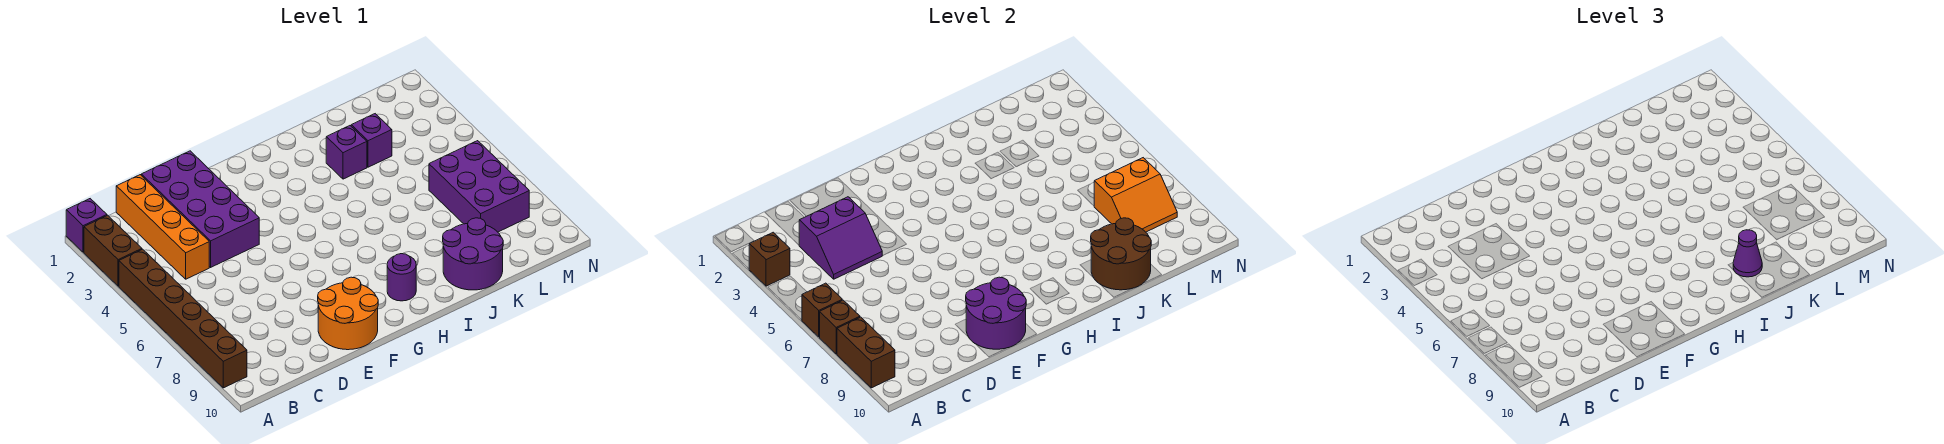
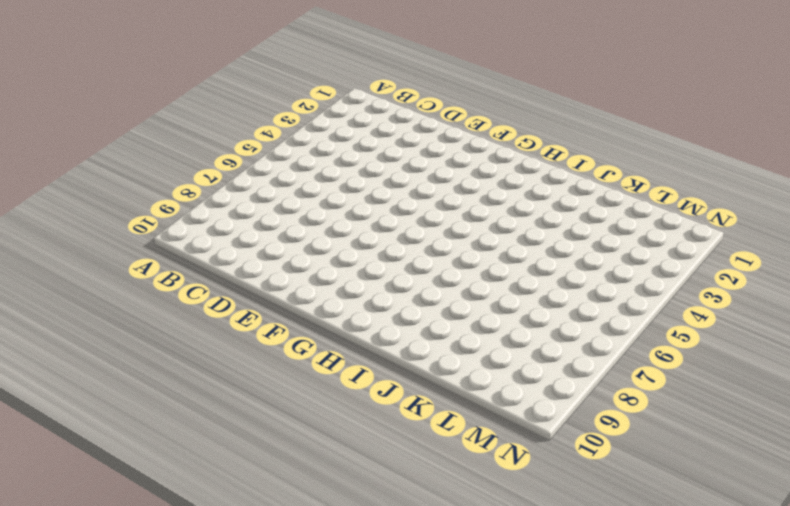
none -> purple brick A1 level 1
none -> brown brick A2:A3 level 1
none -> brown brick A4:A9 level 1

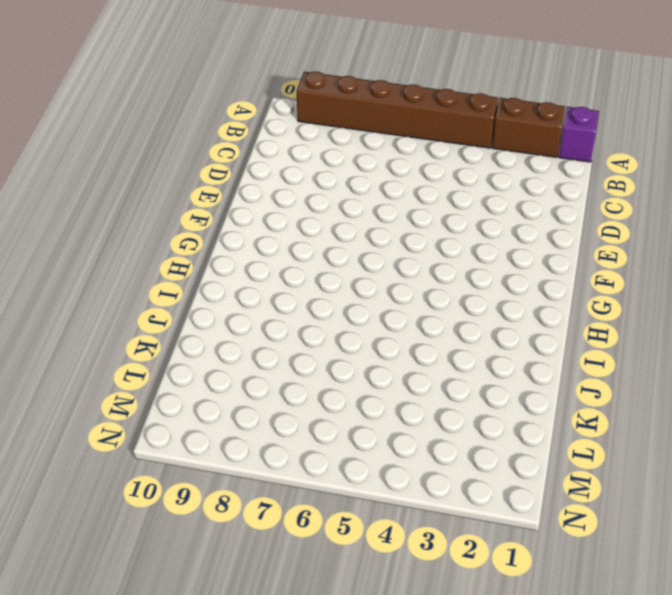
none -> orange brick C1:C4 level 1
none -> purple brick D1:E4 level 1
none -> orange round brick E9:F10 level 1

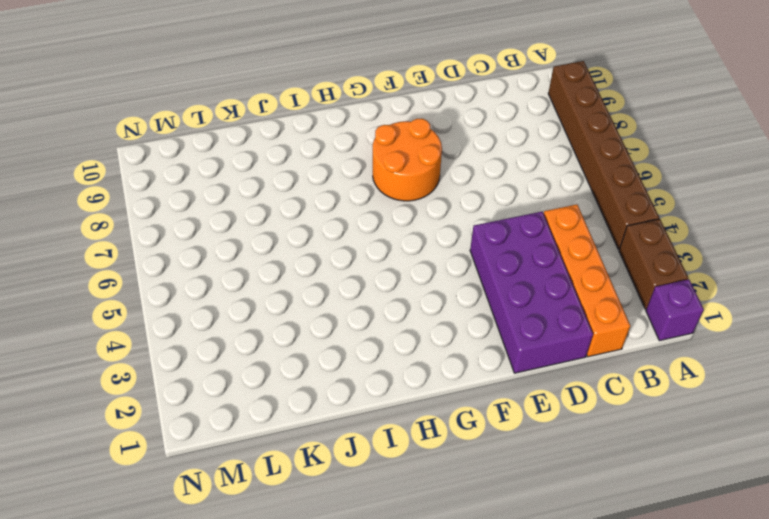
orange round brick F7:G8 level 1 -> orange round brick E9:F10 level 1
none -> purple round brick H9 level 1
none -> purple brick J3 level 1
none -> purple round brick J9:K10 level 1

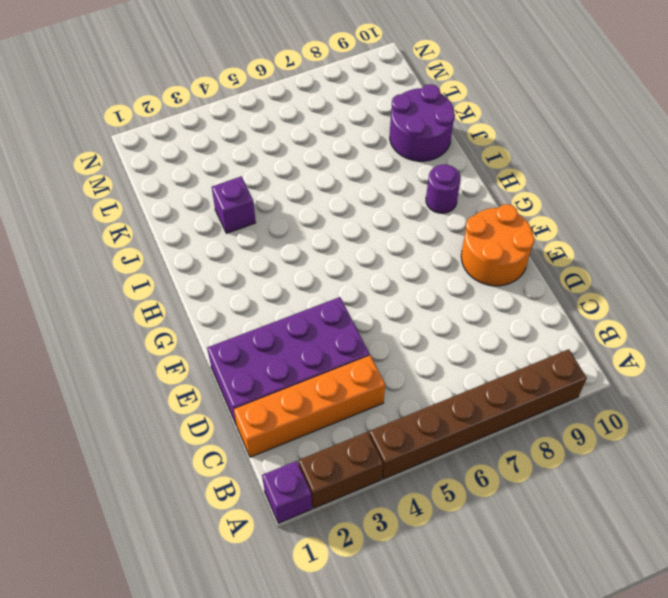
none -> purple brick K3 level 1
none -> purple brick L6:M8 level 1
none -> brown brick A3 level 2

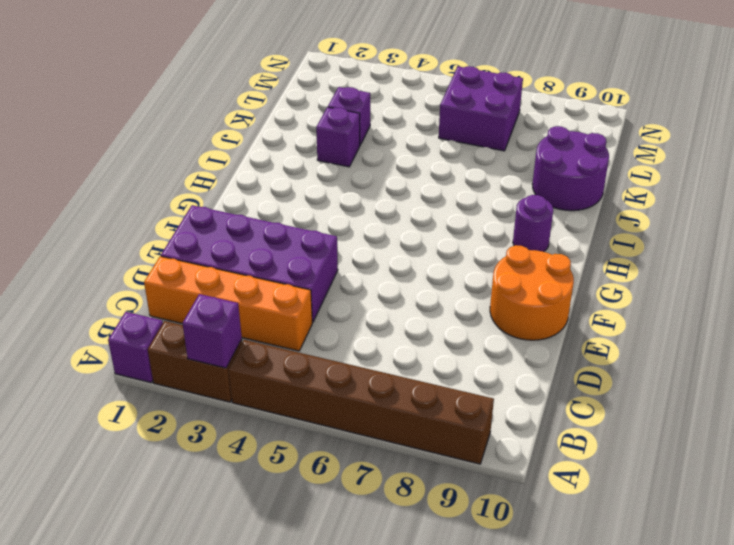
purple brick A3 level 2 -> brown brick A3 level 2
purple brick L6:M7 level 1 -> purple brick L6:M8 level 1
none -> brown brick A6 level 2
none -> brown brick A7 level 2
none -> brown brick A8:A9 level 2

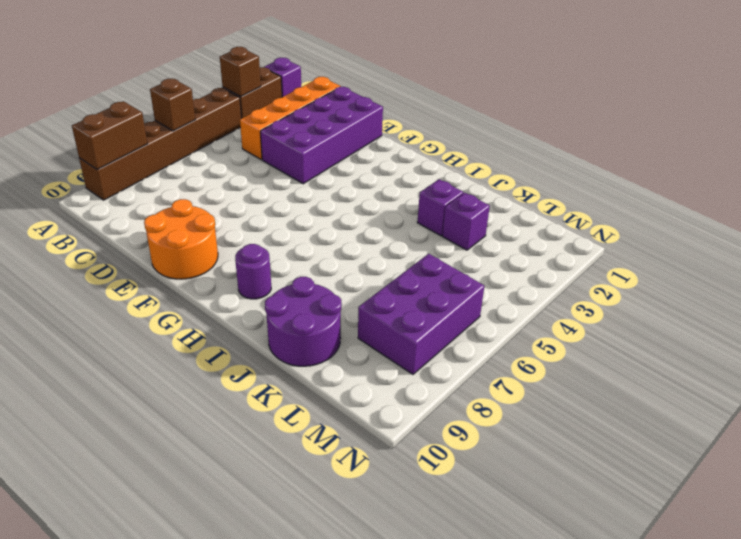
none -> brown brick A7 level 2
none -> purple slope C3:D4 level 2 top 3
none -> purple round brick E9:F10 level 2

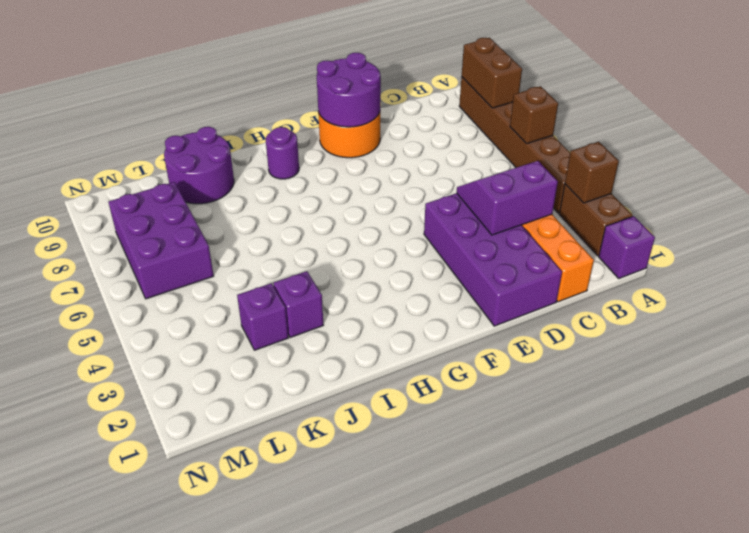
none -> brown brick A7 level 2
none -> brown round brick J9:K10 level 2
none -> orange slope L7:M8 level 2 top 7

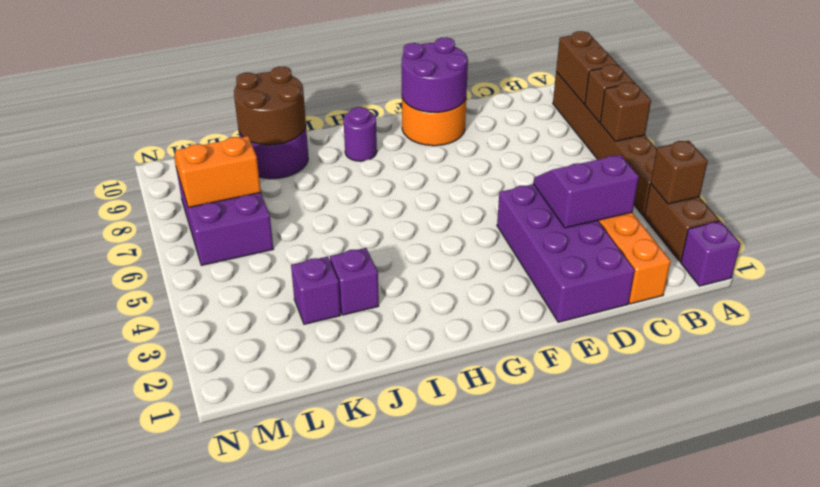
none -> purple cone J9 level 3

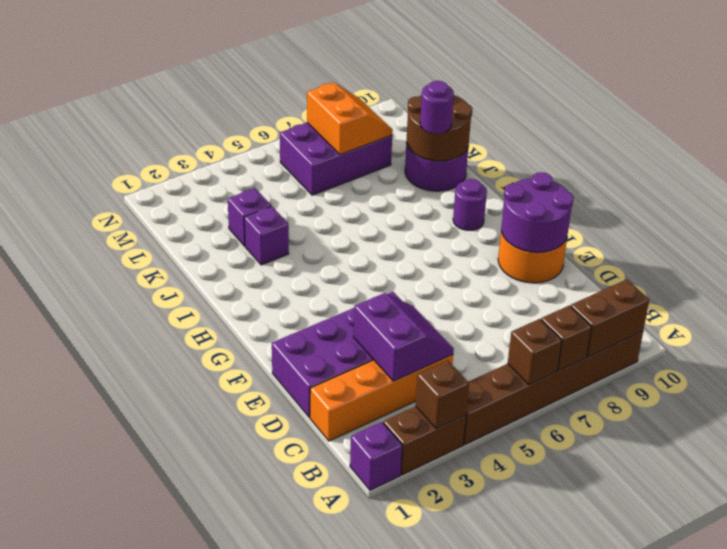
purple round brick J9 level 3 -> purple cone J9 level 3

